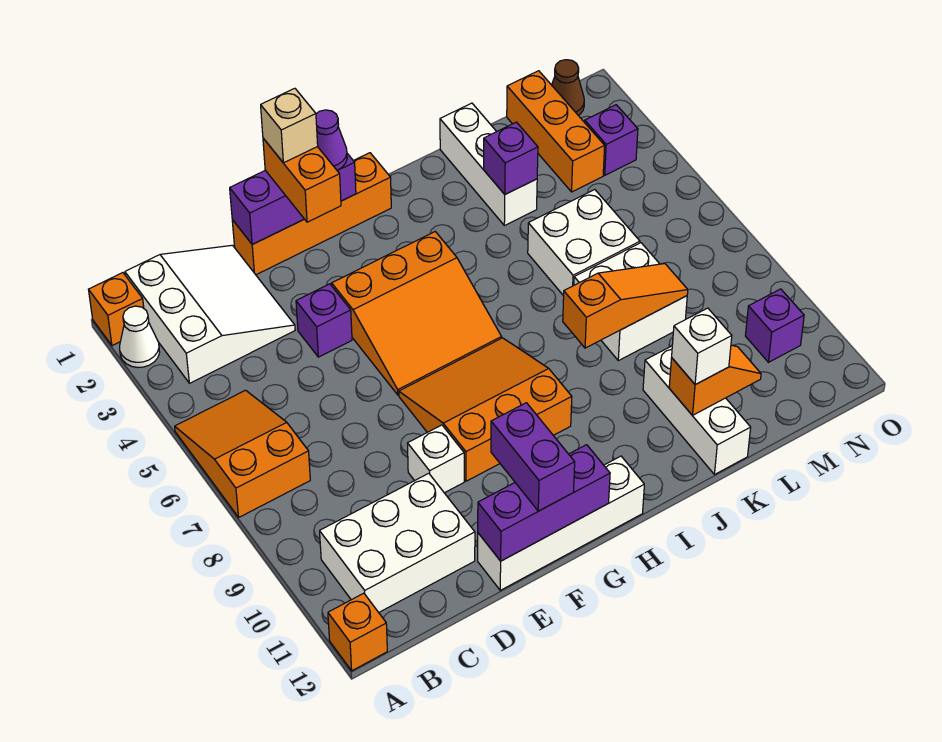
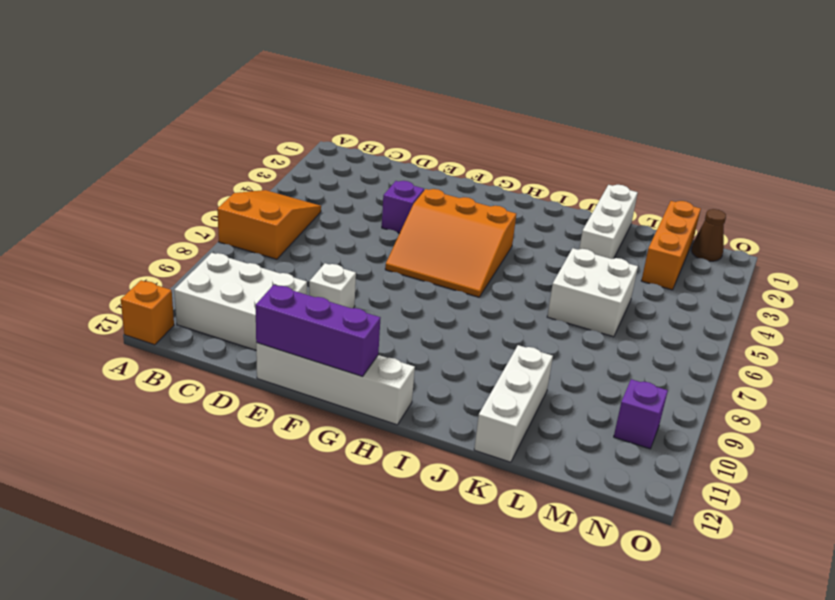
none -> orange brick A1 level 1
none -> white cone A2 level 1
none -> white slope B1:D3 level 1 top B
none -> orange brick E1:H1 level 1

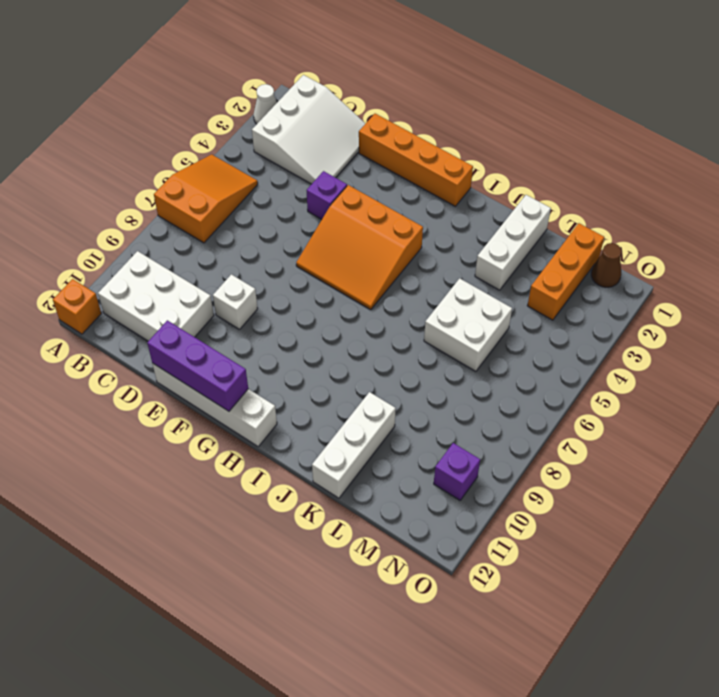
none -> orange brick A1 level 1
none -> orange slope F7:H9 level 1 top 9
none -> white brick K7:L8 level 1
none -> purple brick N3 level 1

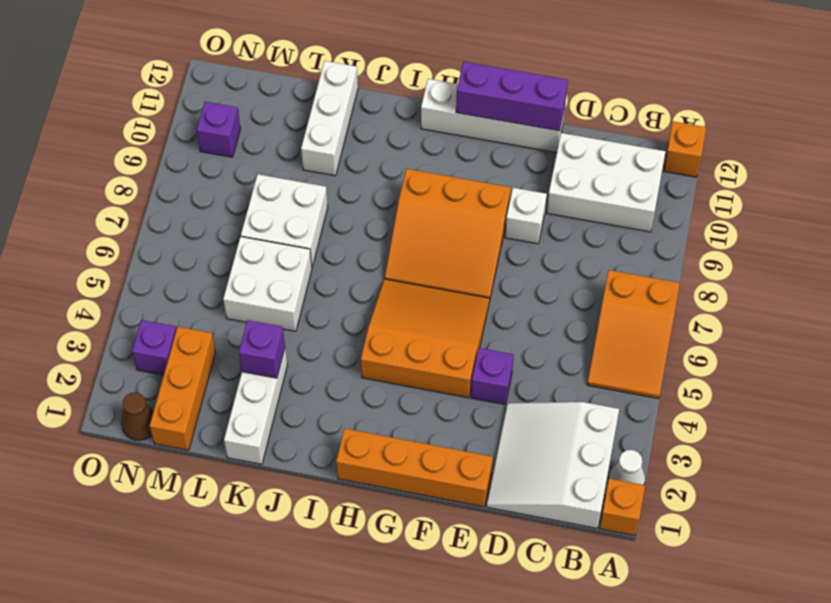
none -> purple brick E1:G1 level 2
none -> orange slope J8:L8 level 2 top J
none -> orange slope K11:L11 level 2 top K
none -> orange brick F1:F2 level 3

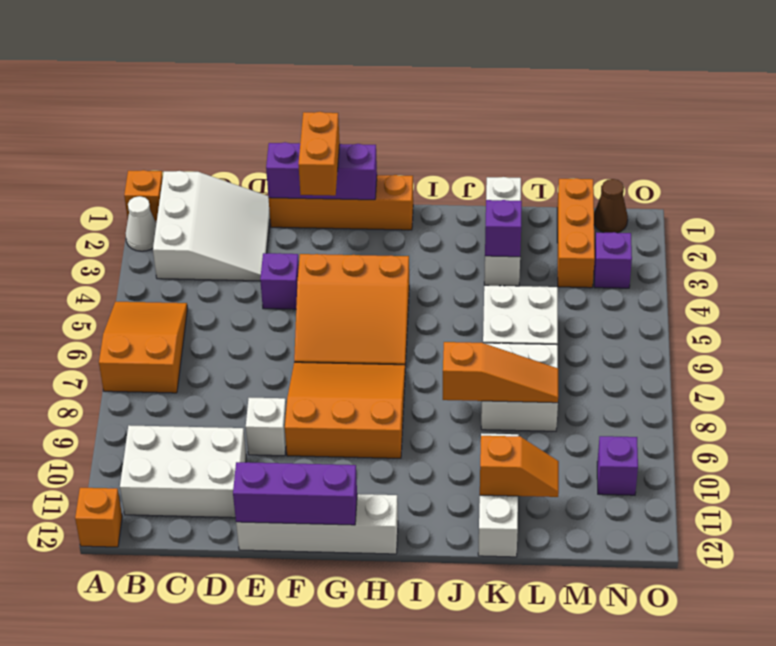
none -> purple brick F11:F12 level 3
none -> purple cone G1 level 3
none -> white brick K11 level 3
none -> tan brick F1 level 4

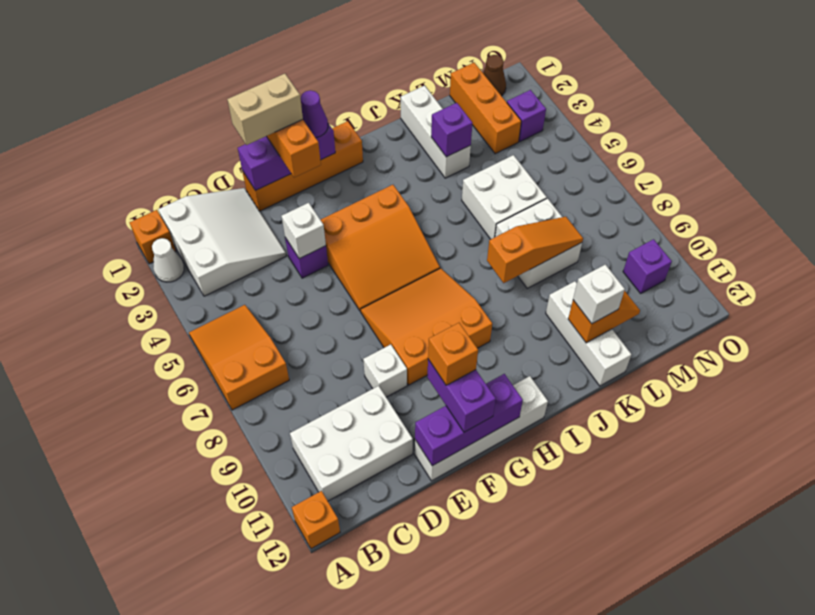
tan brick E1:F1 level 4 -> tan brick F1 level 4
white brick E4 level 2 -> none
orange brick F11 level 4 -> none

